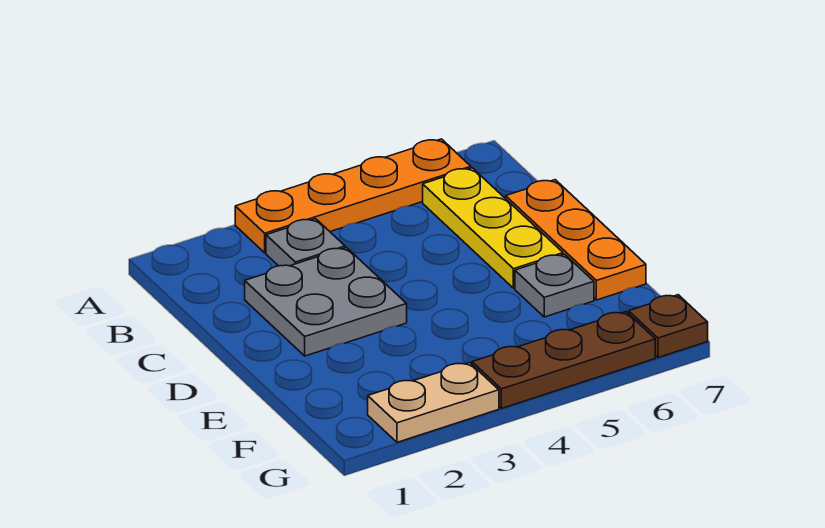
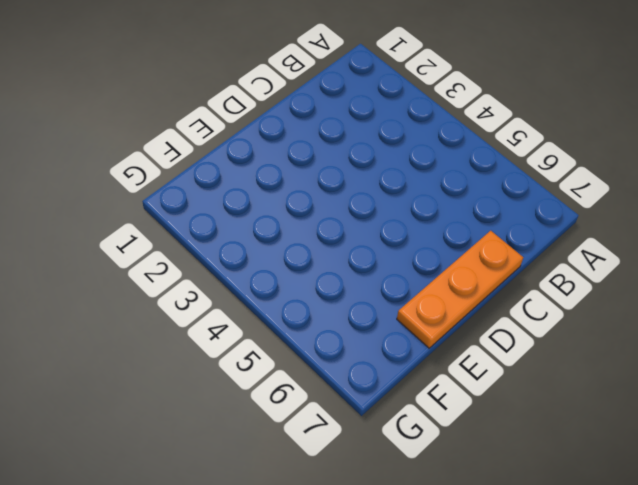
none -> orange plate A3:A6 level 1
none -> grey plate B3 level 1

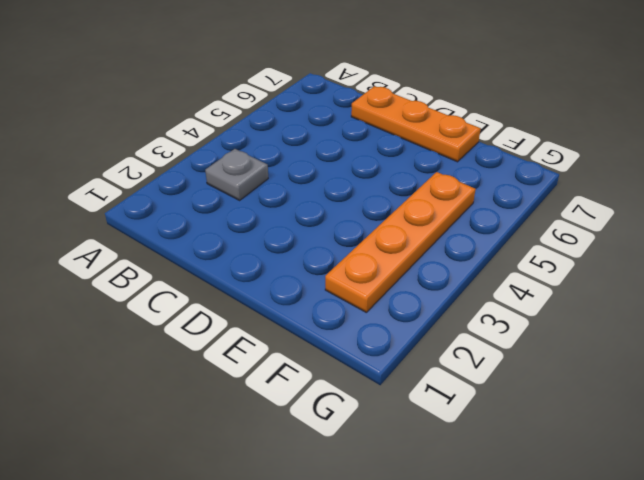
orange plate F2:F5 level 1 -> orange plate A3:A6 level 1
none -> yellow plate B6:D6 level 1
none -> grey plate C2:D3 level 1

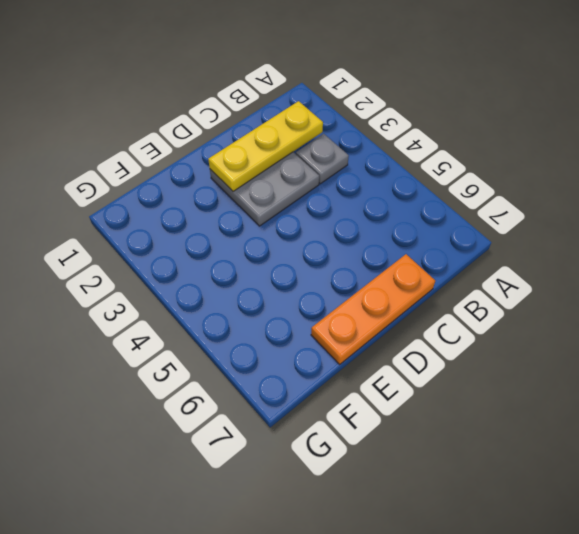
yellow plate B2:D2 level 2 -> yellow plate B6:D6 level 1
none -> orange plate A3:A6 level 1
none -> grey plate E6 level 1

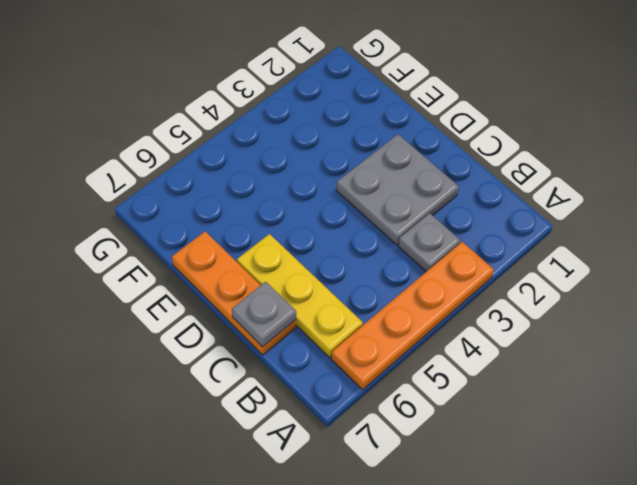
grey plate C7 level 2 -> grey plate E6 level 1
none -> tan plate G2:G3 level 1
none -> brown plate G4:G6 level 1

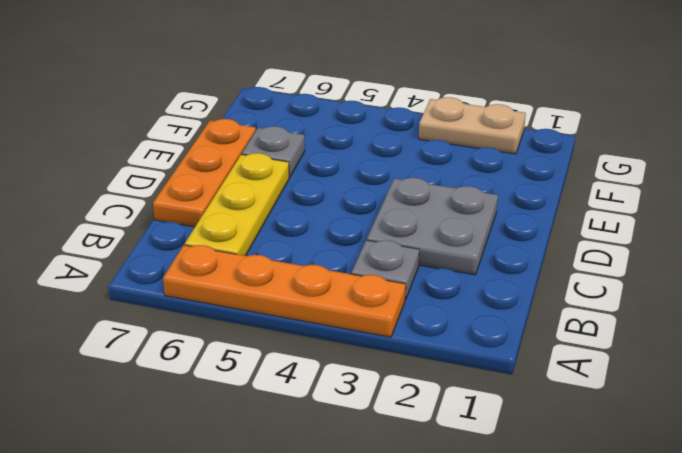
none -> brown plate G4:G6 level 1
none -> brown plate G7 level 1

